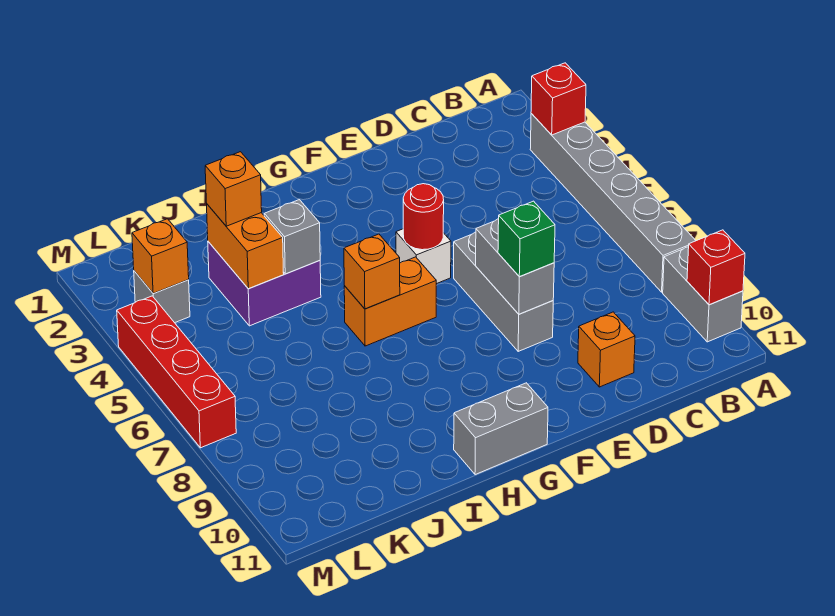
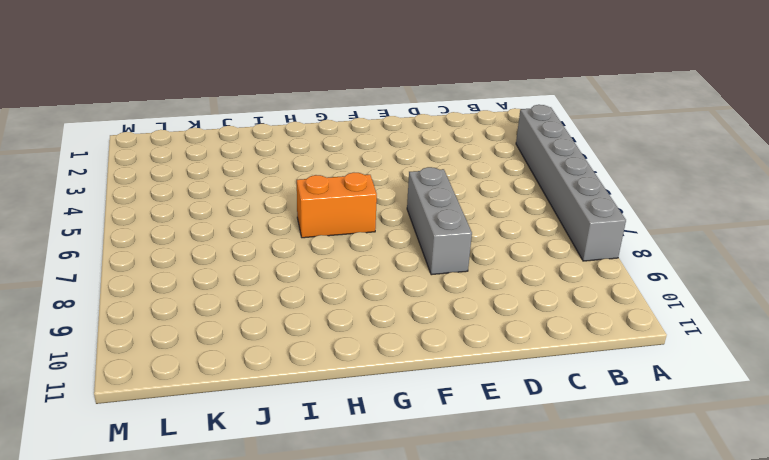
none -> grey brick A9:A10 level 1
none -> orange brick D10 level 1
none -> white brick F5 level 1

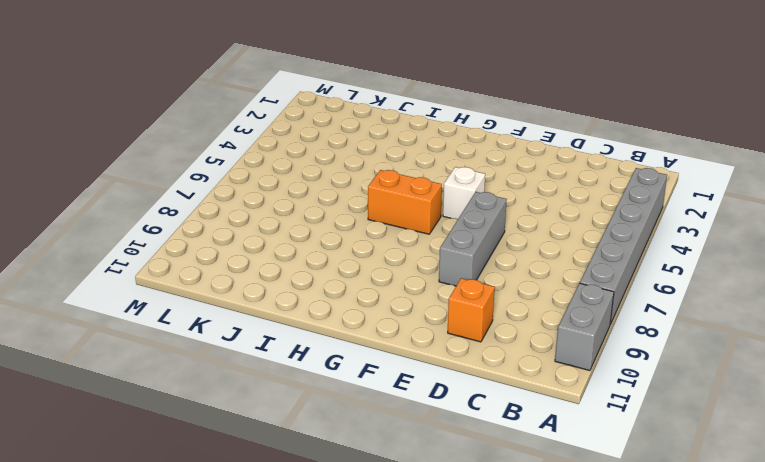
none -> grey brick G11:H11 level 1
none -> purple brick I3:J4 level 1
none -> grey brick L3 level 1

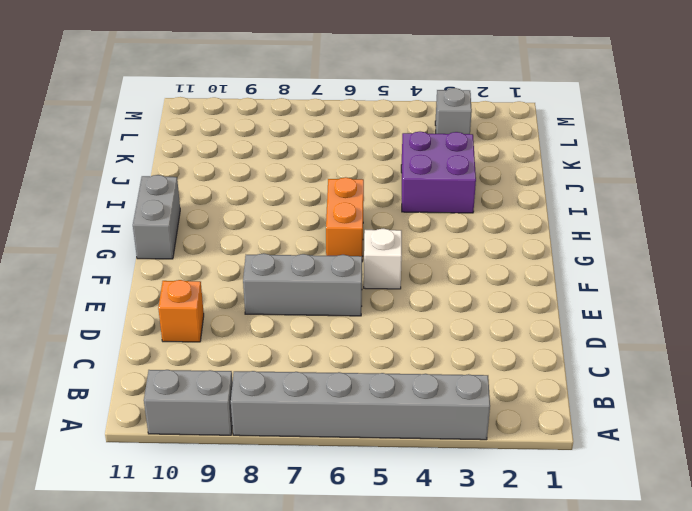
none -> red brick M4:M7 level 1
none -> red brick A3 level 2
none -> red brick A10 level 2

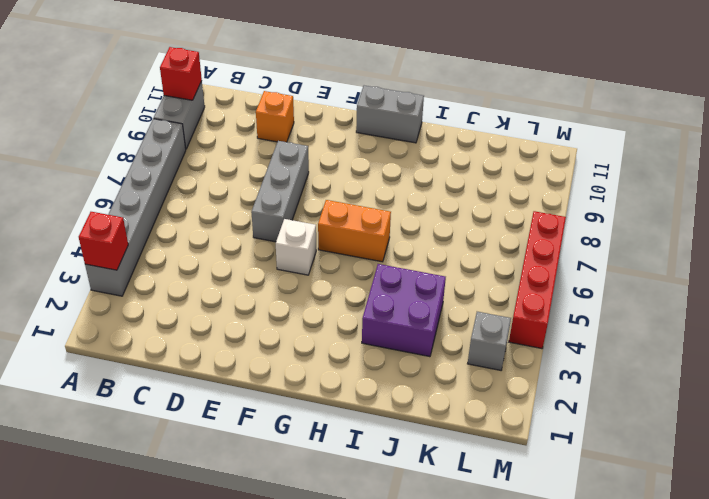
none -> grey brick E7:E8 level 2
none -> red round brick F5 level 2
none -> orange brick H6 level 2

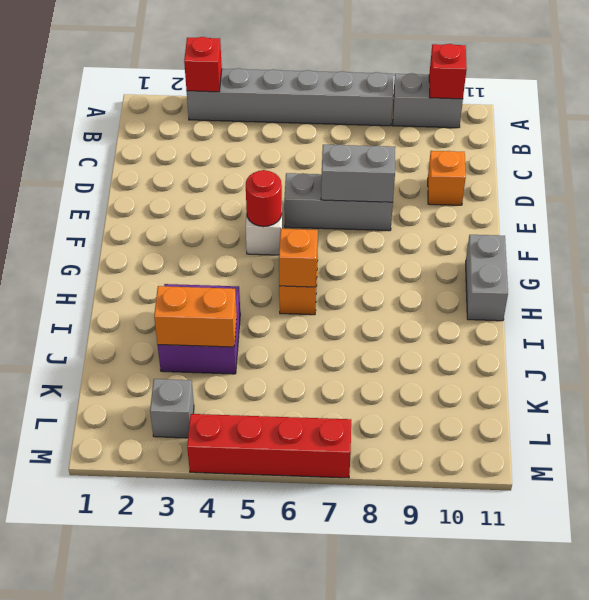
none -> grey brick I4 level 2
none -> orange brick L3 level 2
none -> green brick E8 level 3

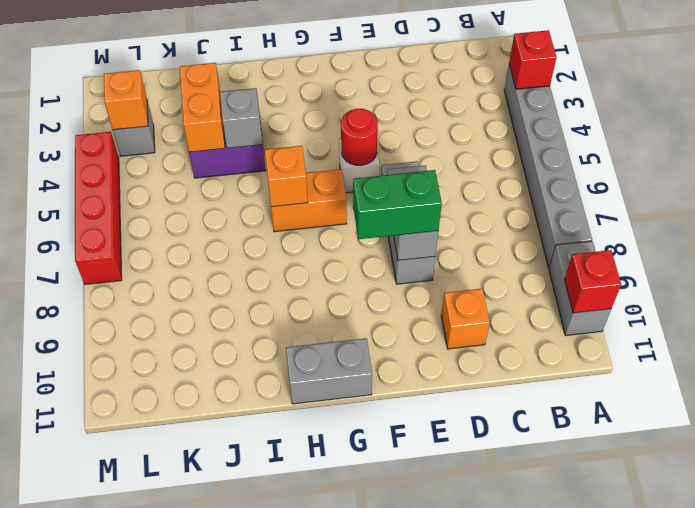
green brick E8:F8 level 3 -> green brick E8 level 3
none -> orange brick J3 level 3

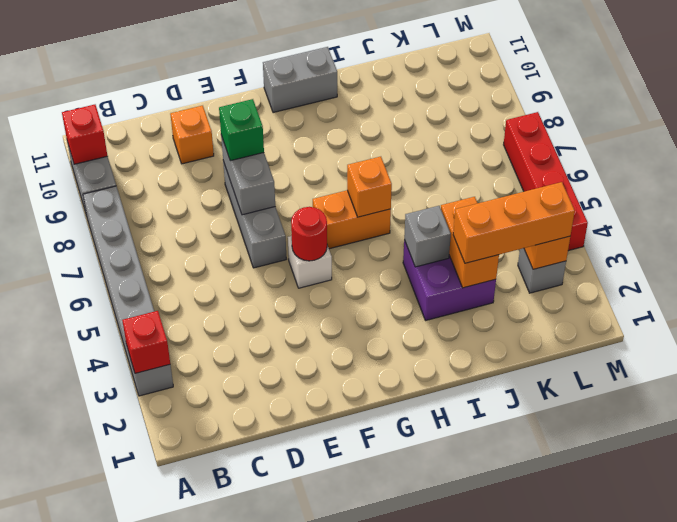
orange brick J3:L3 level 3 -> orange brick J3 level 3

